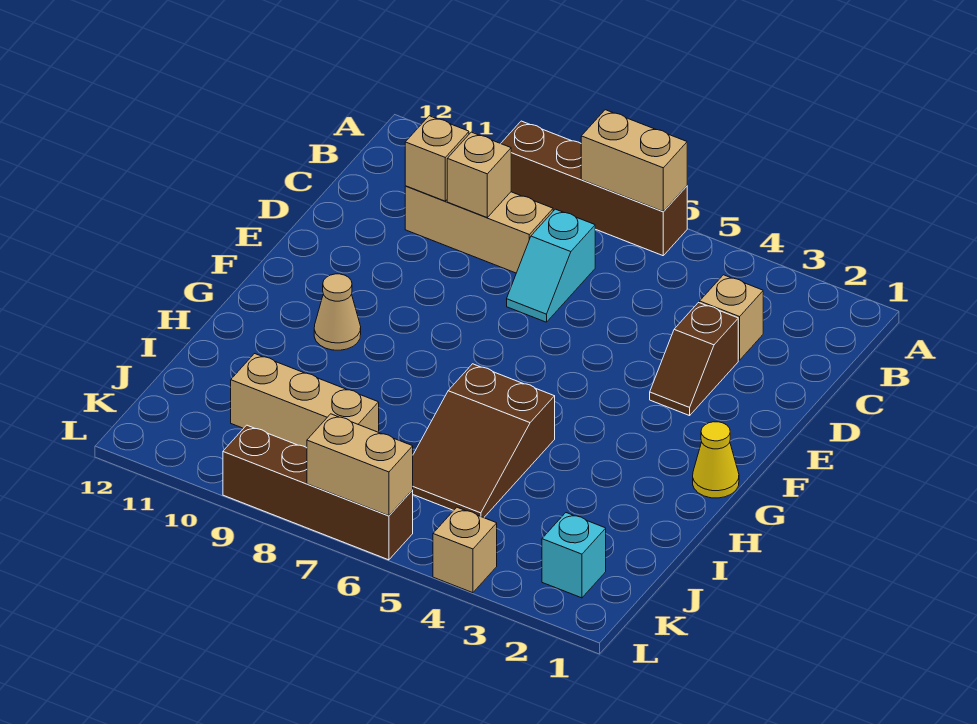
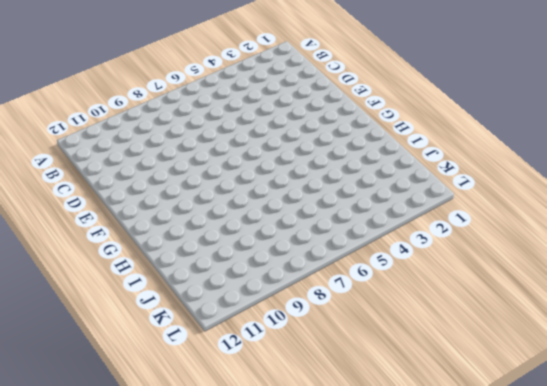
none -> brown brick A6:A9 level 1
none -> tan brick C3 level 1
none -> cyan slope C7:D7 level 1 top C

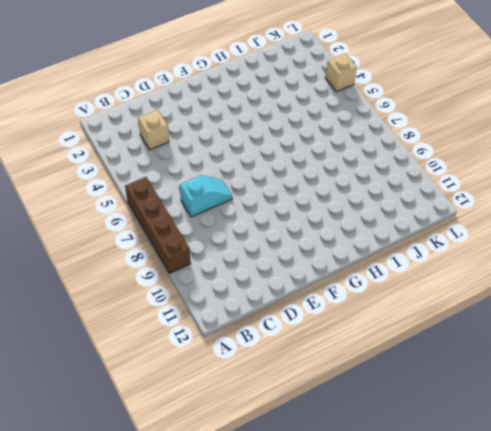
none -> tan brick C8:C10 level 1
none -> brown slope D3:E3 level 1 top D
none -> yellow cone G1 level 1

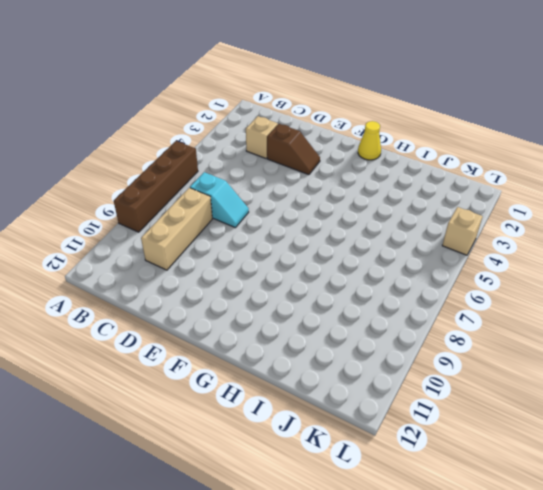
none -> tan cone G10 level 1
none -> brown slope H5:J6 level 1 top H
none -> tan brick J8:J10 level 1

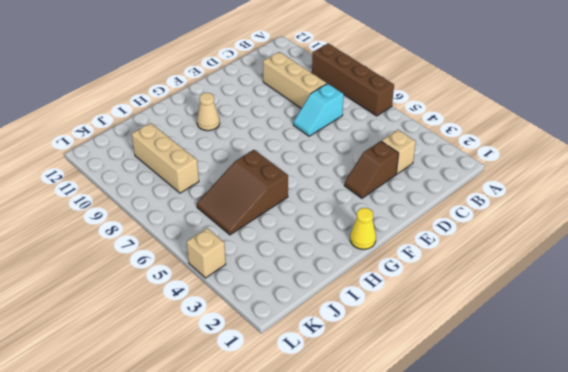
none -> cyan brick K2 level 1
none -> brown brick L6:L9 level 1
none -> tan brick A6:A7 level 2

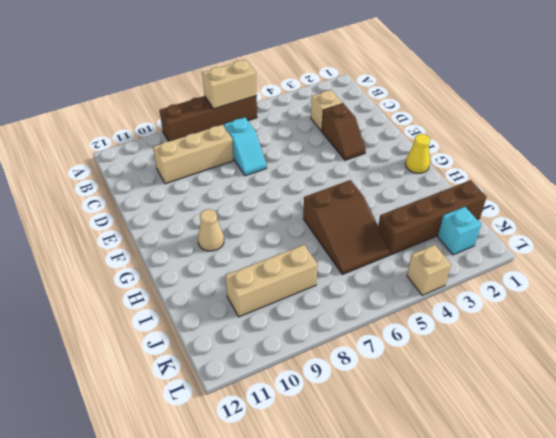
brown brick J1:J4 level 1 -> brown brick L6:L9 level 1
none -> tan brick C9 level 2
none -> tan brick C10 level 2
none -> tan brick L6:L7 level 2

